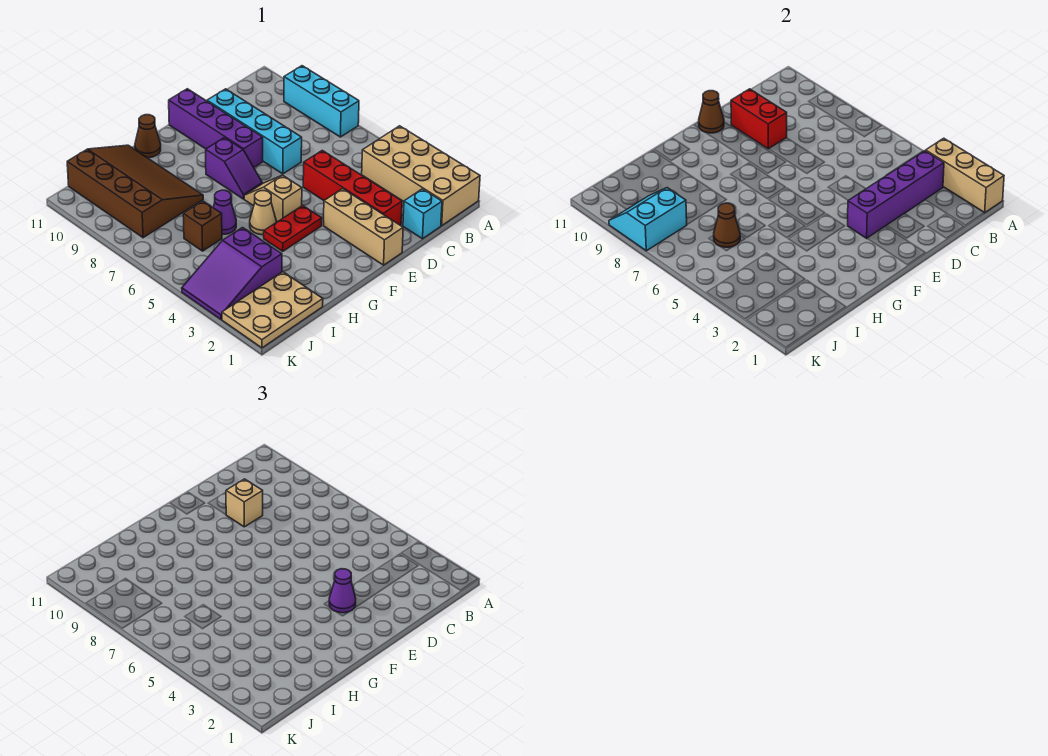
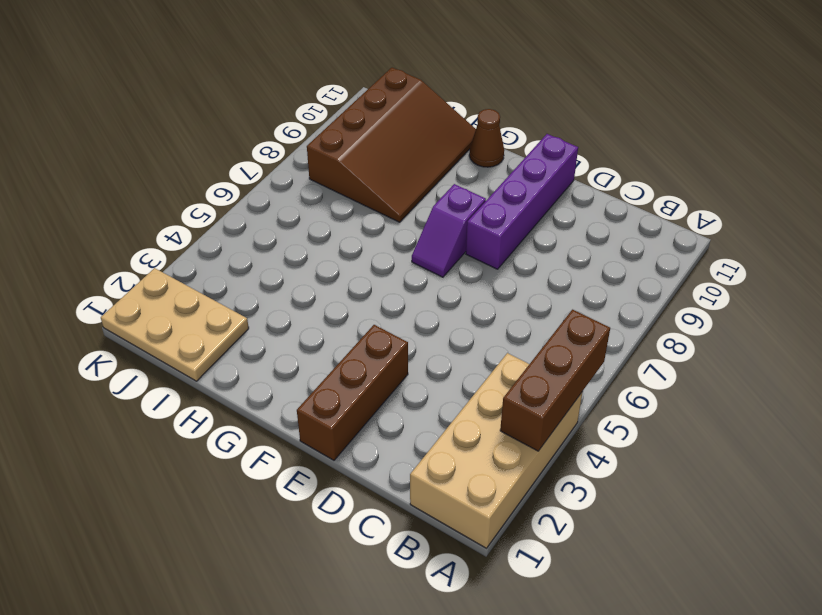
brown brick A3:A5 level 2 -> tan brick A1:A3 level 2
brown brick E1:E3 level 1 -> tan brick E1:E3 level 1
none -> cyan brick A7:A9 level 1
none -> cyan brick C1 level 1
none -> red brick D2:D5 level 1

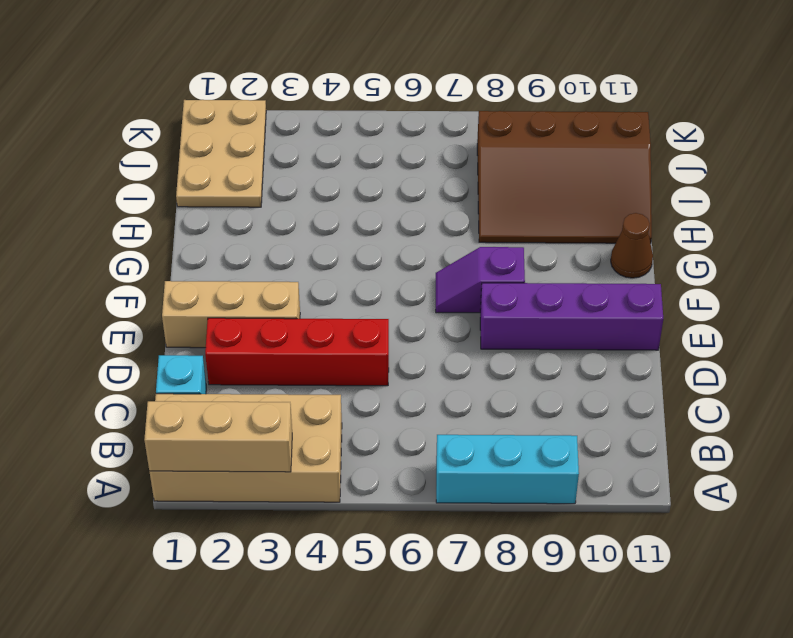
none -> cyan brick D7:D10 level 1
none -> red plate F4:G4 level 1
none -> tan slope F5:F6 level 1 top 5

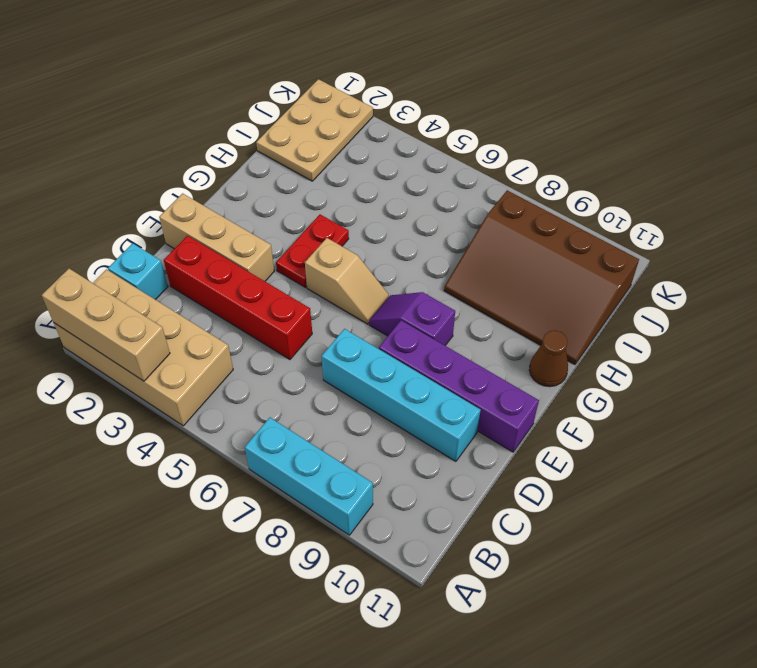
none -> tan cone G5 level 1
none -> purple cone H6 level 1
none -> purple slope I3:K4 level 1 top I

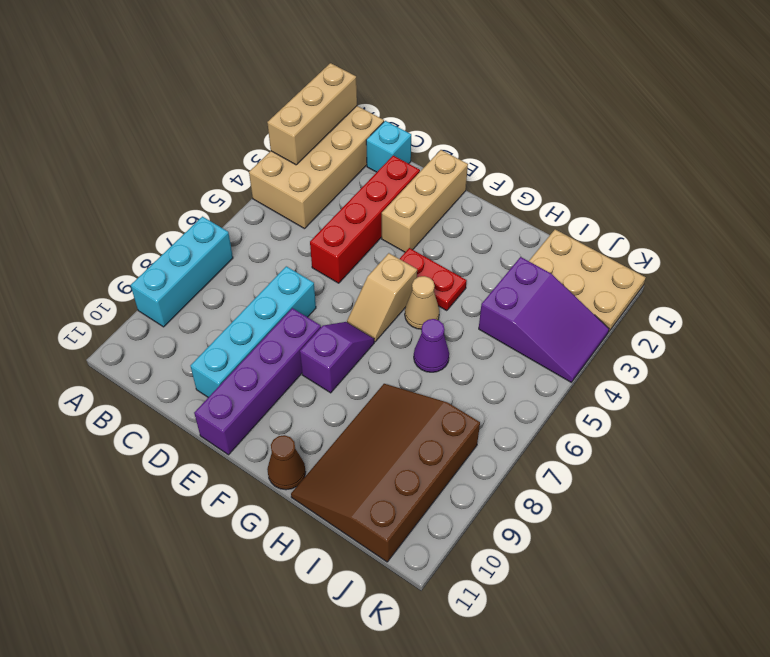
none -> brown brick I6 level 1
none -> purple brick B3:E3 level 2
none -> red brick D9:D10 level 2

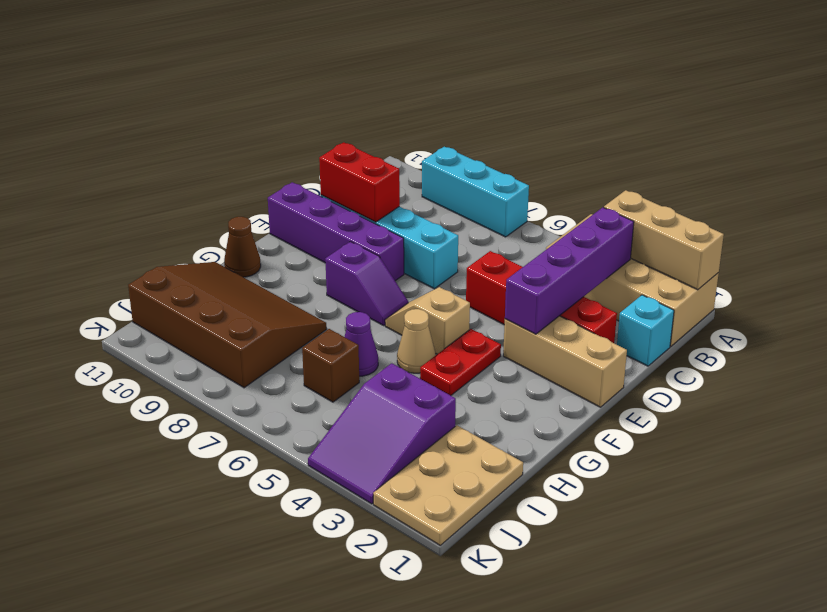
none -> brown cone E11 level 2
none -> brown cone I6 level 2
none -> cyan slope J8:K9 level 2 top 8

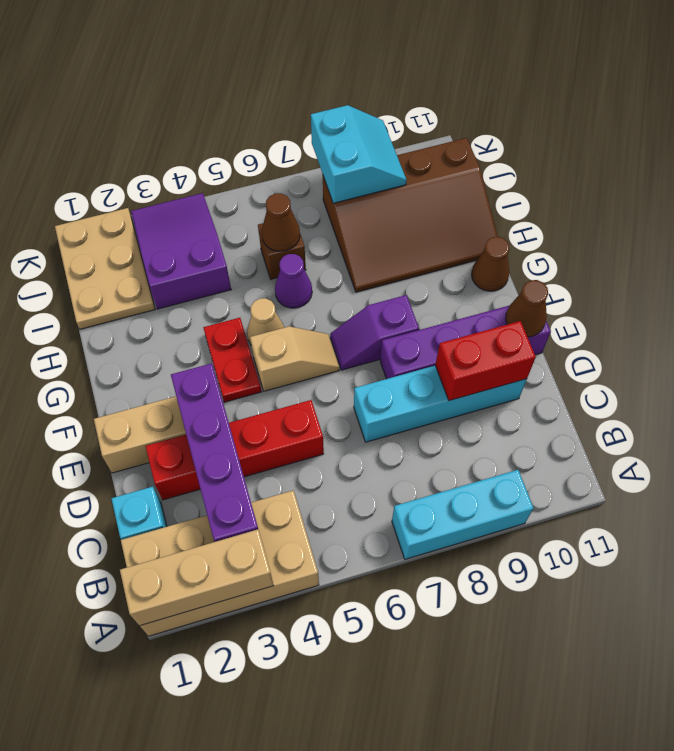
none -> tan brick D9 level 3
none -> purple cone E3 level 3

